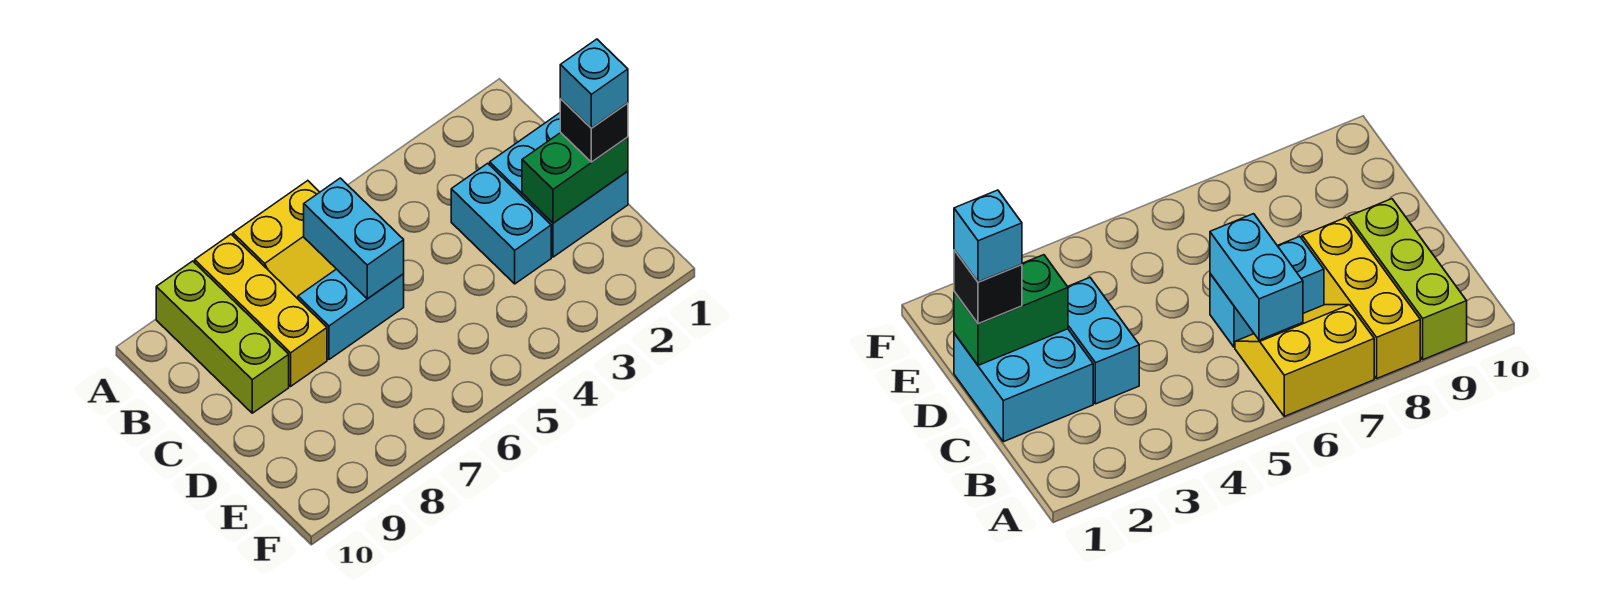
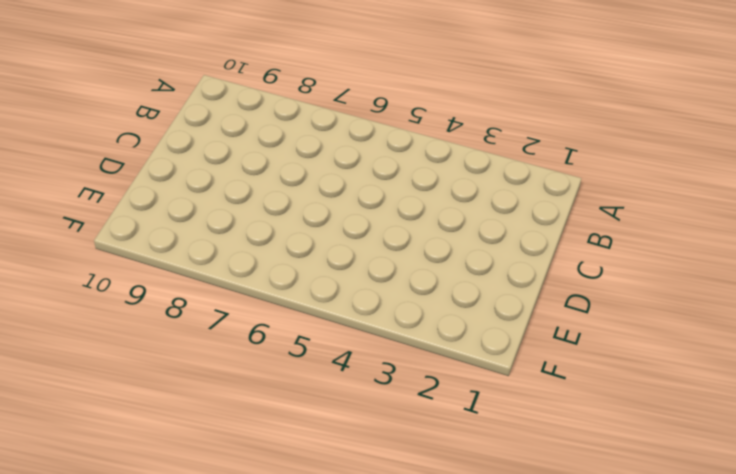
none -> yellow slope A6:B7 level 1 top A
none -> yellow brick A8:C8 level 1

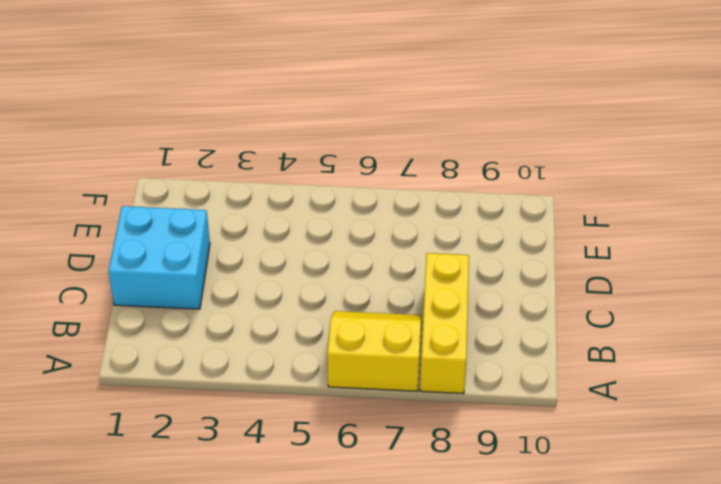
none -> lime brick A9:C9 level 1
none -> cyan brick C3:D3 level 1

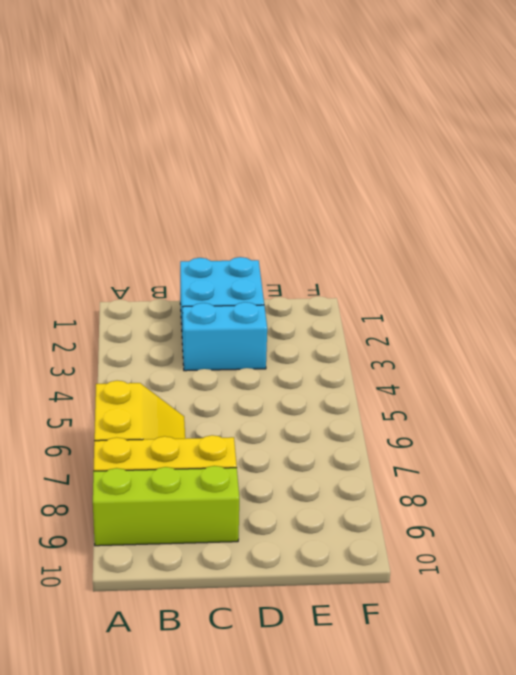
none -> cyan brick C6:C7 level 1
none -> cyan brick B6:C6 level 2

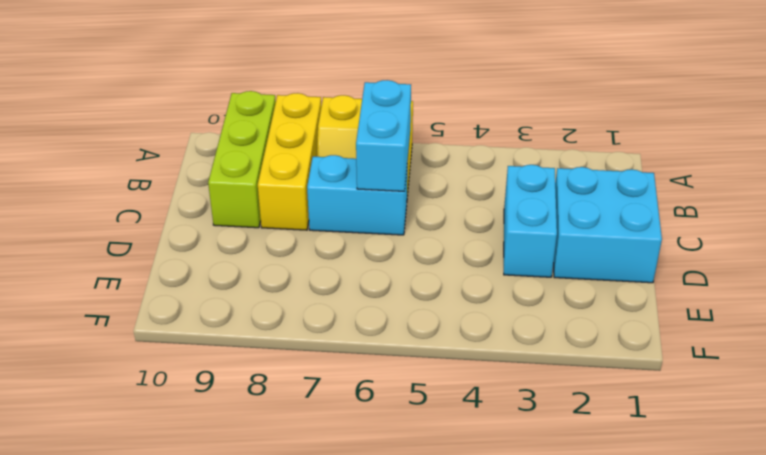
none -> green brick D1:D2 level 2
none -> black brick D1 level 3

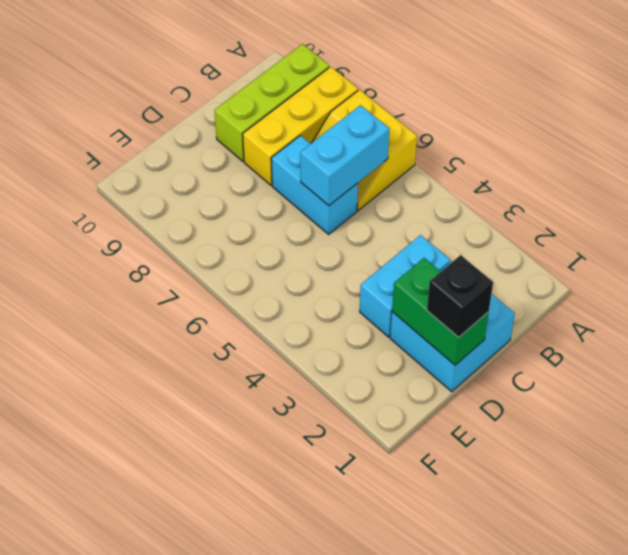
none -> cyan brick D1 level 4

